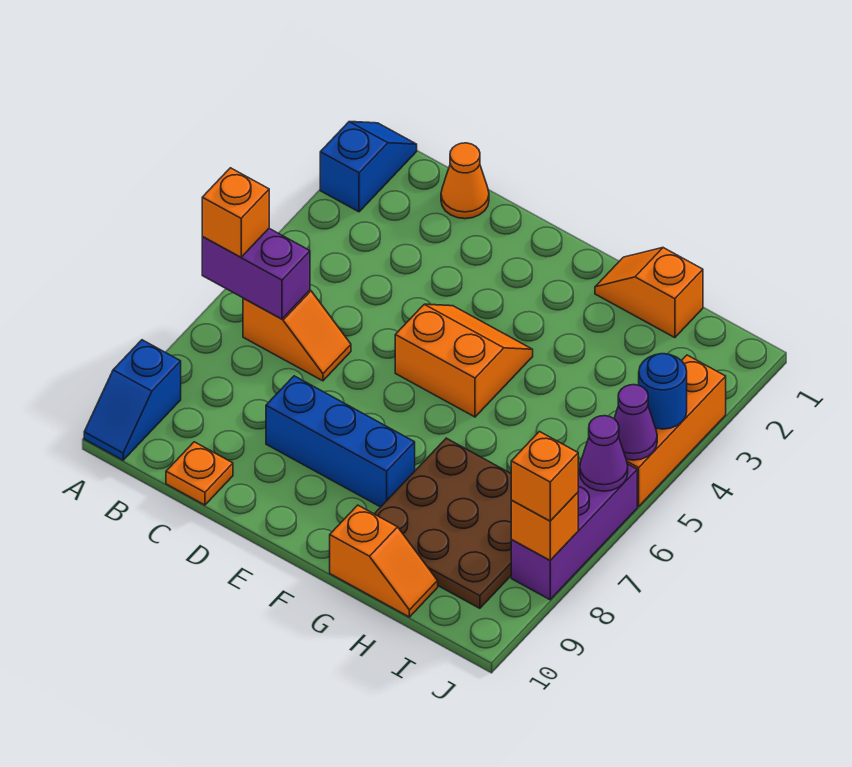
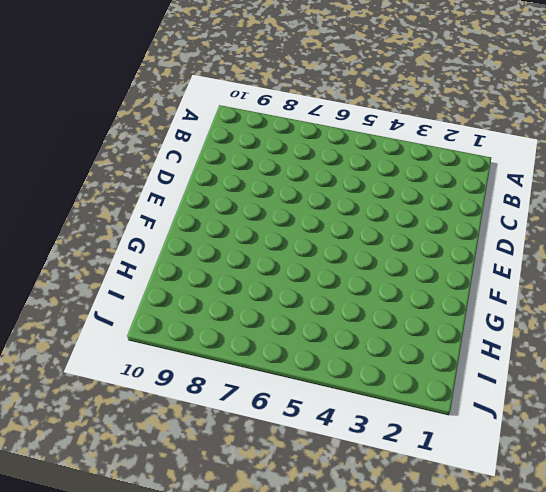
none -> blue slope A1:A2 level 1 top 2
none -> blue slope A9:A10 level 1 top 9
none -> orange slope B6:C6 level 1 top B

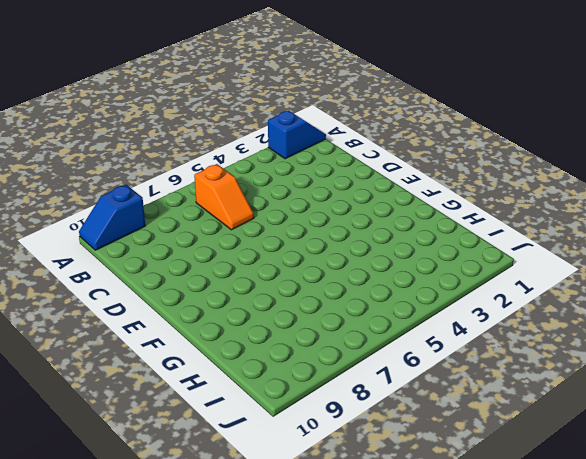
none -> orange cone C1 level 1
none -> orange plate C10 level 1
none -> blue brick D8:F8 level 1

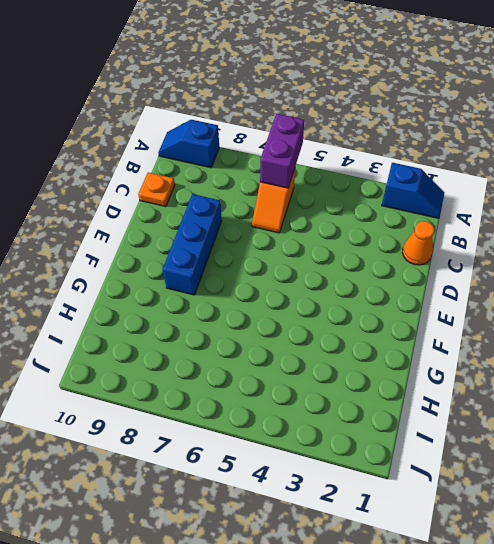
none -> orange slope E4:F5 level 1 top 5
none -> orange slope G1:H1 level 1 top H
none -> brown plate G7:I9 level 1

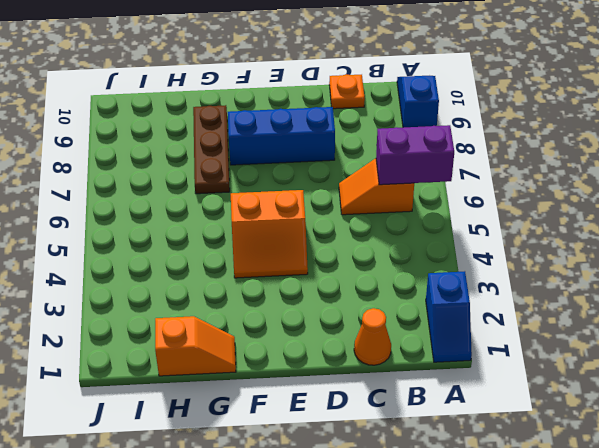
brown plate G7:G9 level 1 -> brown plate G7:I9 level 1
none -> orange slope G10:H10 level 1 top G
none -> orange brick J3:J5 level 1
none -> purple brick J6:J8 level 1

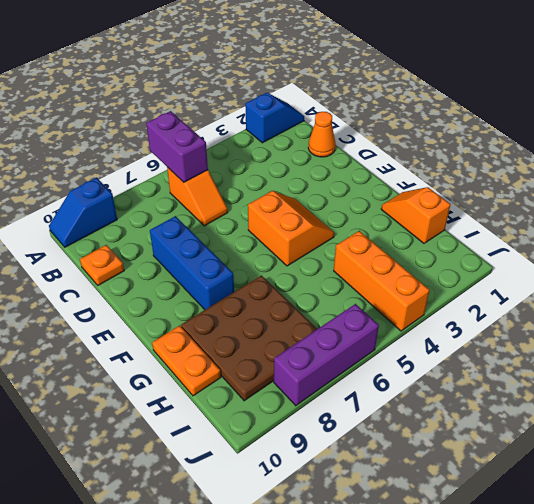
orange plate G10:H10 level 1 -> orange slope G10:H10 level 1 top G
orange brick H4:J4 level 1 -> orange brick J3:J5 level 1
none -> blue round brick J4 level 2
none -> purple cone J5 level 2
none -> purple cone J6 level 2

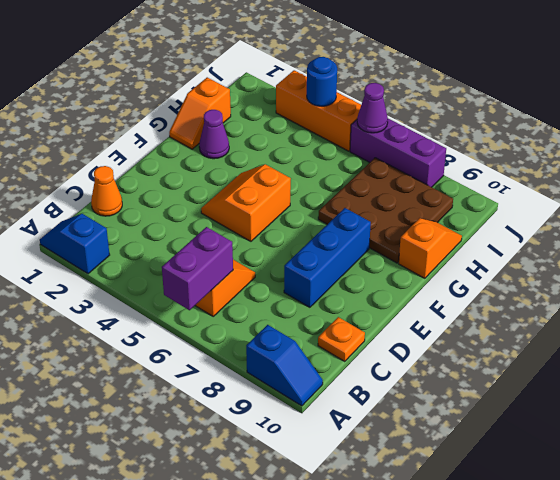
purple cone G2 level 1 -> purple cone J5 level 2
none -> orange brick J8 level 2
none -> orange brick A6 level 3
none -> orange brick J8 level 3

